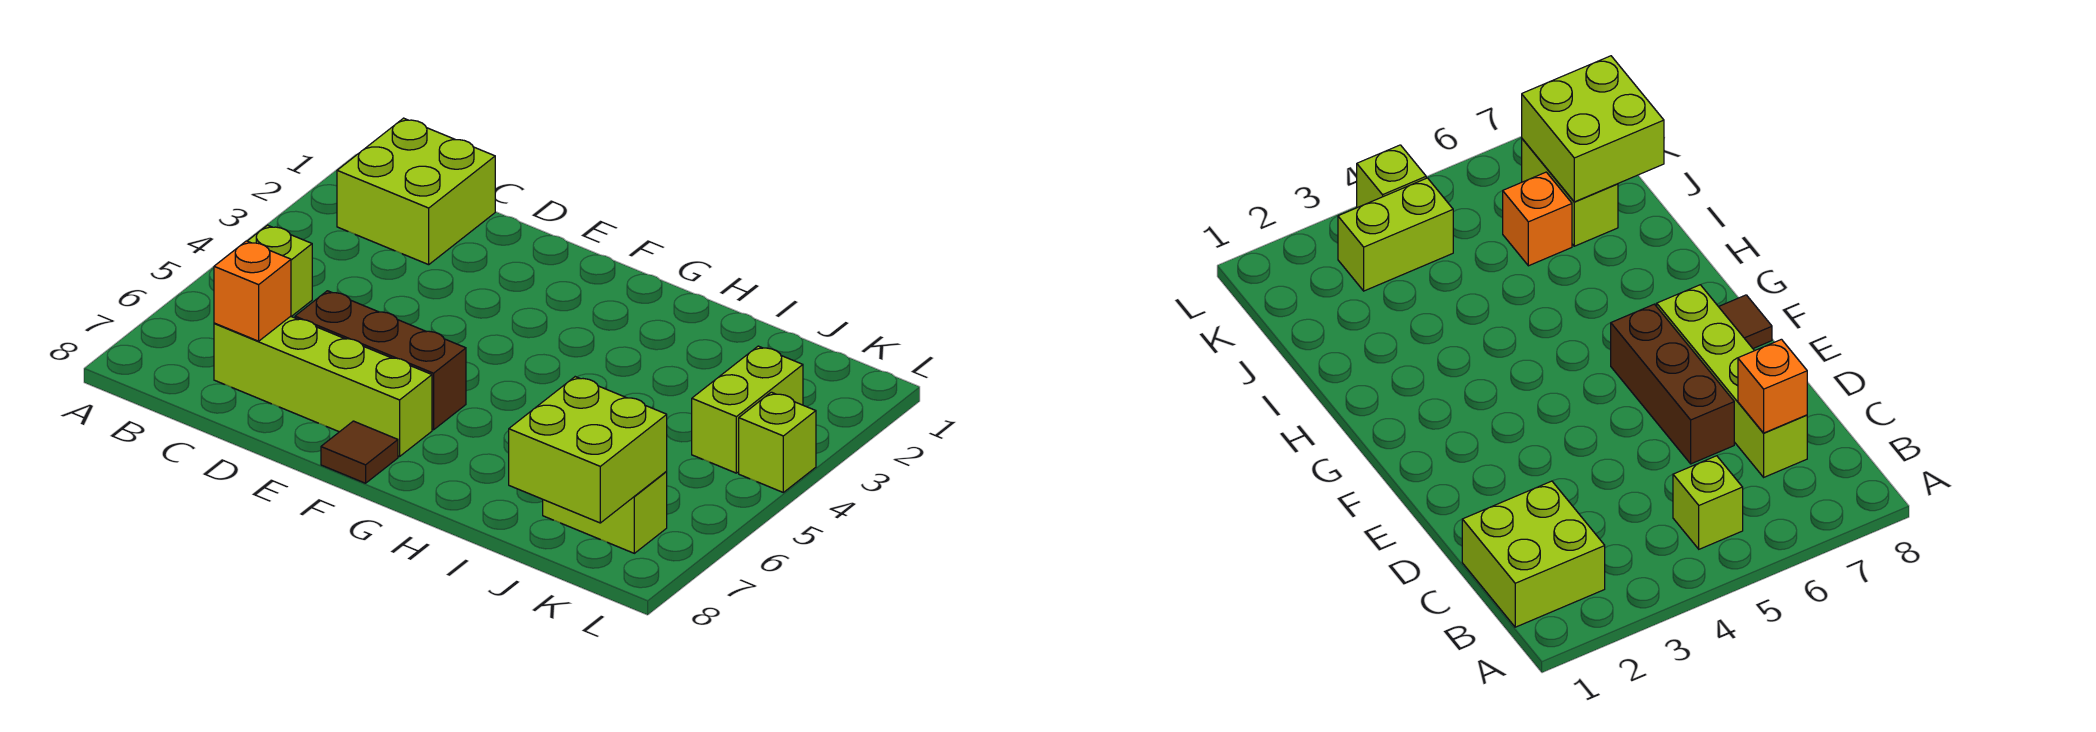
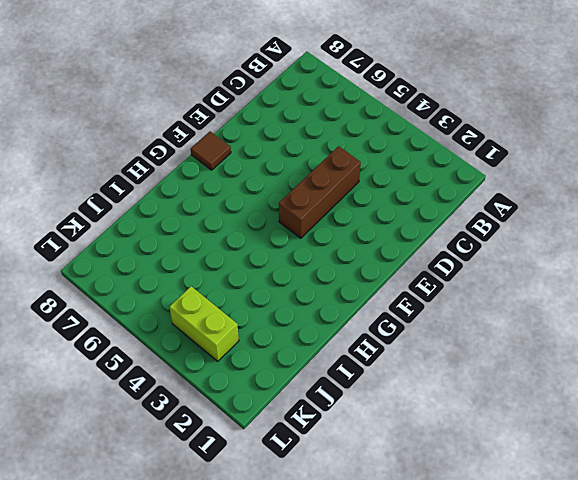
brown brick D4:F4 level 1 -> brown brick D6:F6 level 1
none -> lime brick B1:C2 level 1
none -> lime brick B5 level 1

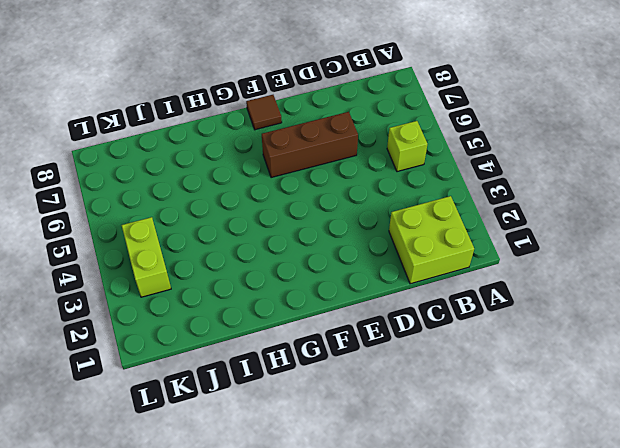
none -> lime brick C7:F7 level 1
none -> orange brick J6 level 1

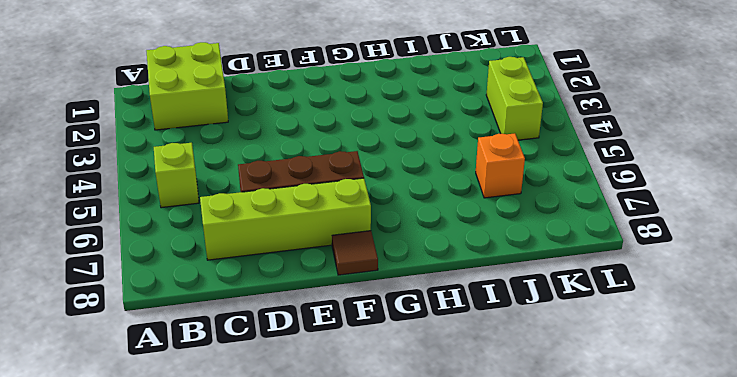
none -> lime brick J7:K7 level 1
none -> lime brick L4 level 1

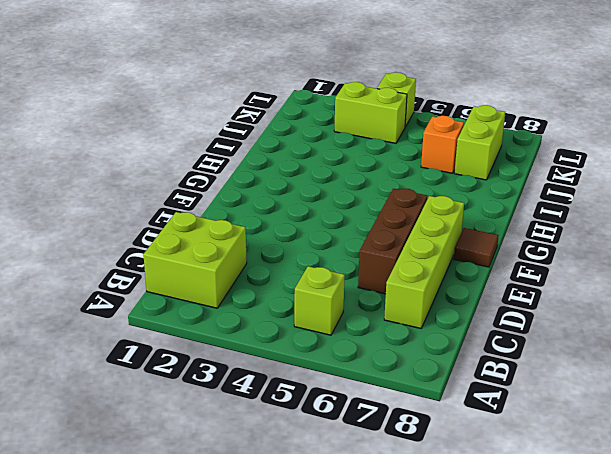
none -> orange brick C7 level 2
none -> lime brick J7:K8 level 2

